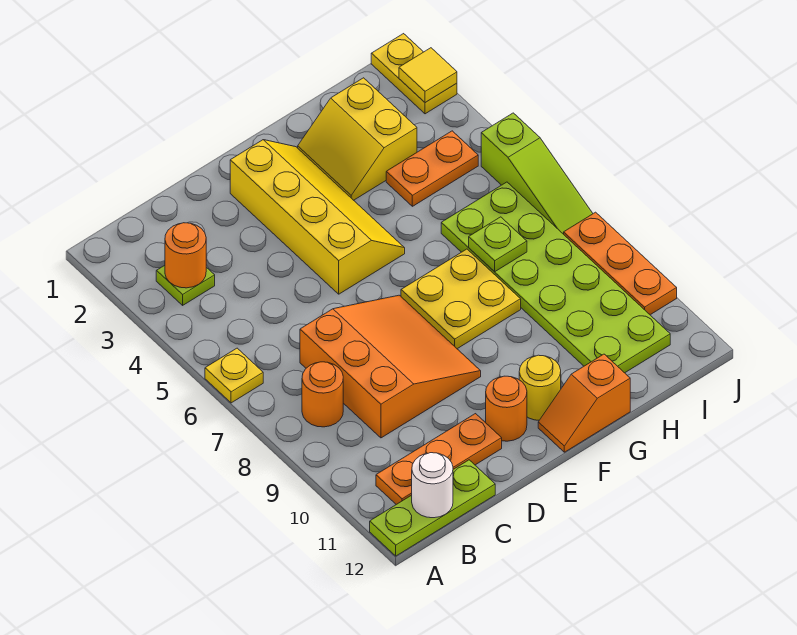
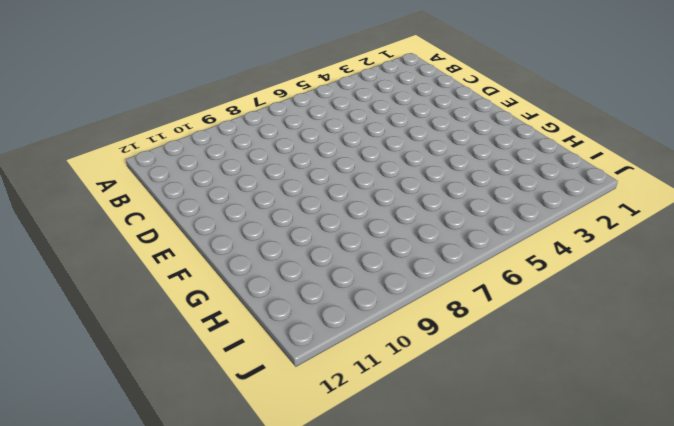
none -> yellow plate A6 level 1
none -> lime plate A12:C12 level 1
none -> lime plate B3 level 1

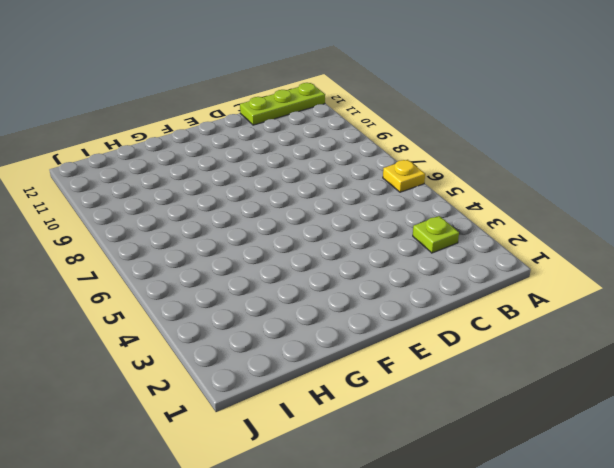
none -> orange round brick B8 level 1
none -> orange plate B11:D11 level 1
none -> orange slope C7:E9 level 1 top C

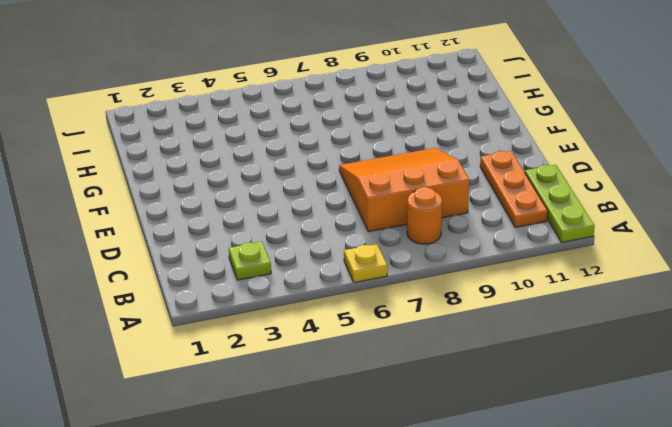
none -> yellow slope E2:F5 level 1 top E
none -> orange round brick E11 level 1
none -> yellow plate F7:G8 level 1

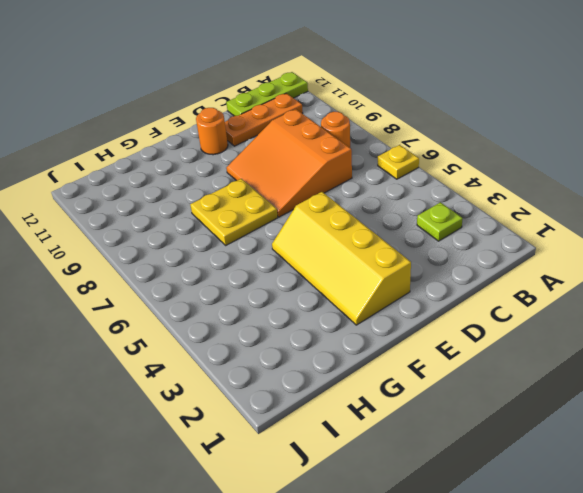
none -> yellow round brick F11 level 1
none -> orange slope F12:G12 level 1 top G
none -> yellow slope G2:H3 level 1 top H

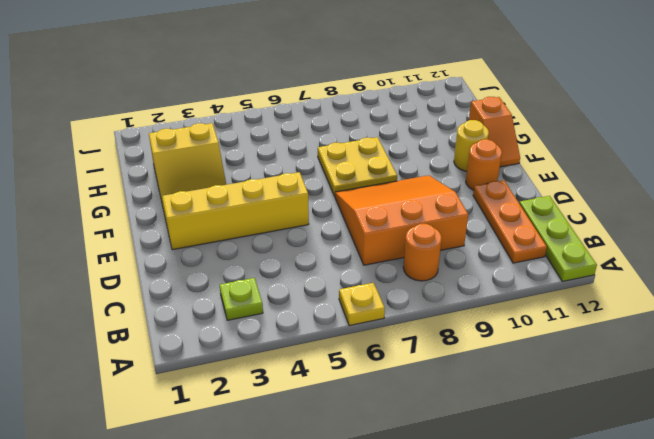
none -> orange plate H4:I4 level 1
none -> lime plate H6:I11 level 1
none -> yellow plate J1:J2 level 1

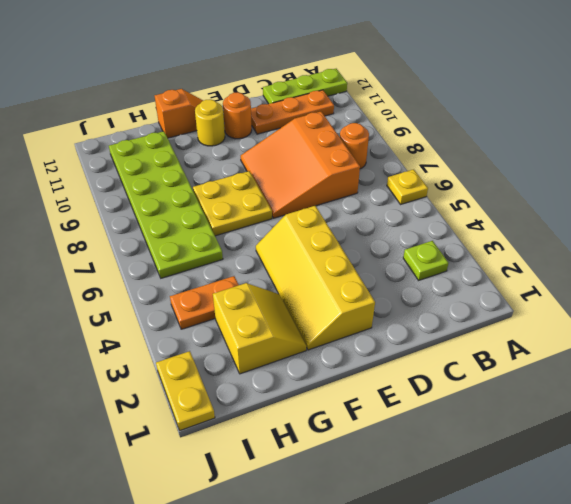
none -> lime slope J5:J7 level 1 top 5
none -> orange plate J8:J10 level 1
none -> orange round brick B3 level 2

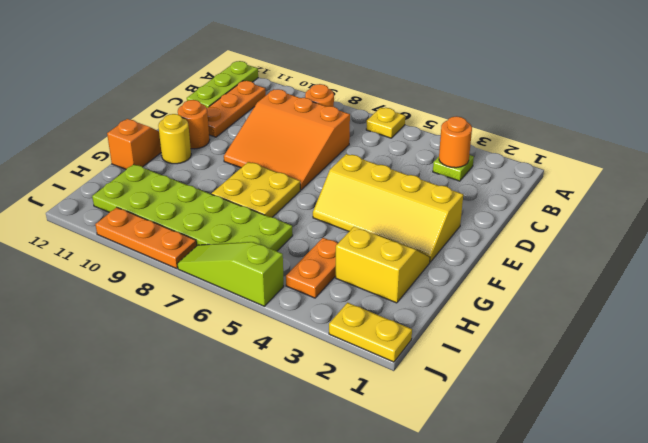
none -> white round brick B12 level 2
none -> lime plate H7 level 2
none -> yellow tile J2 level 2

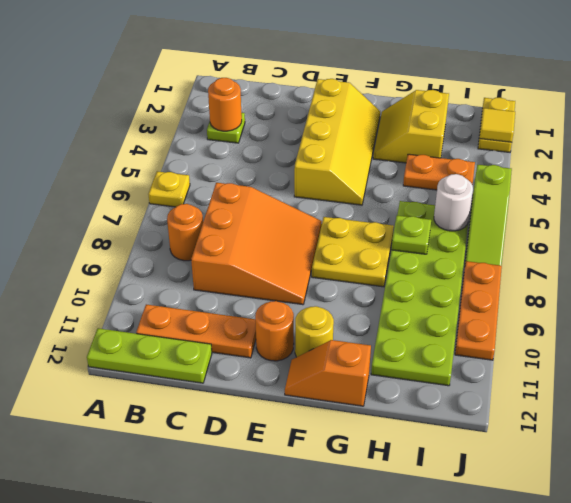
white round brick I6 level 2 -> white round brick B12 level 2

